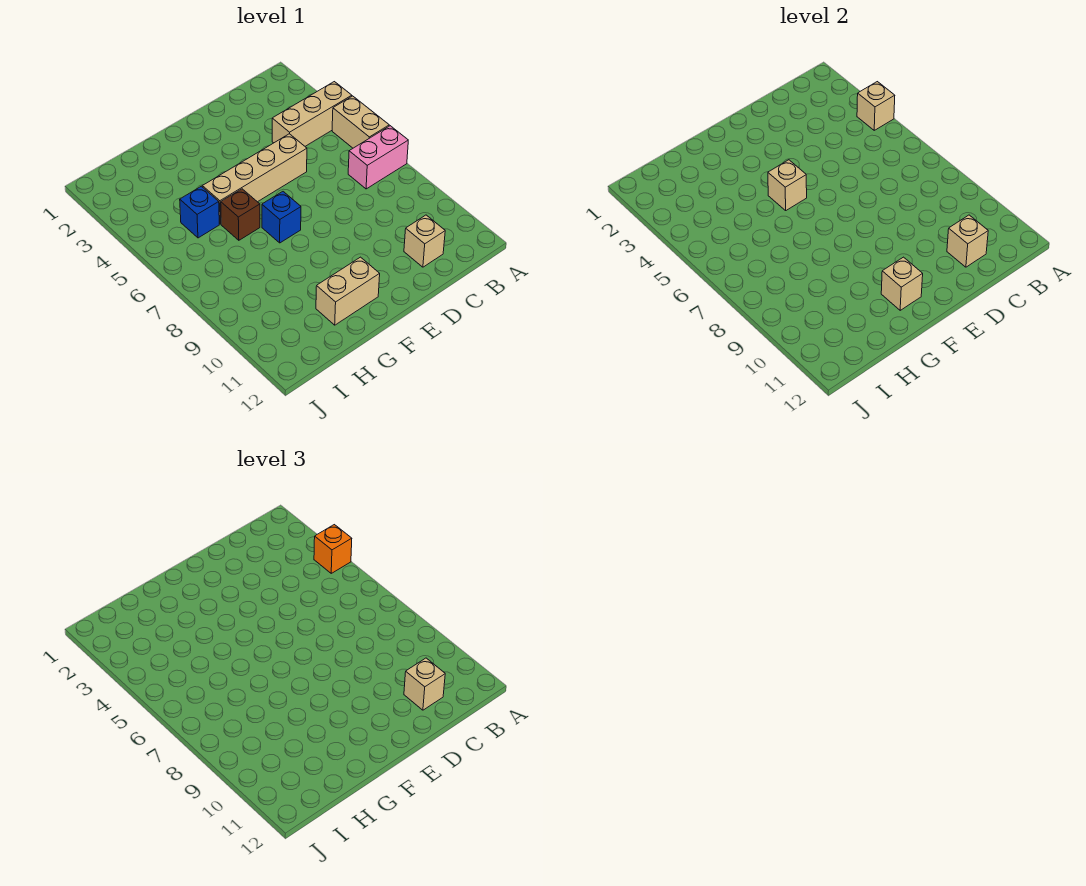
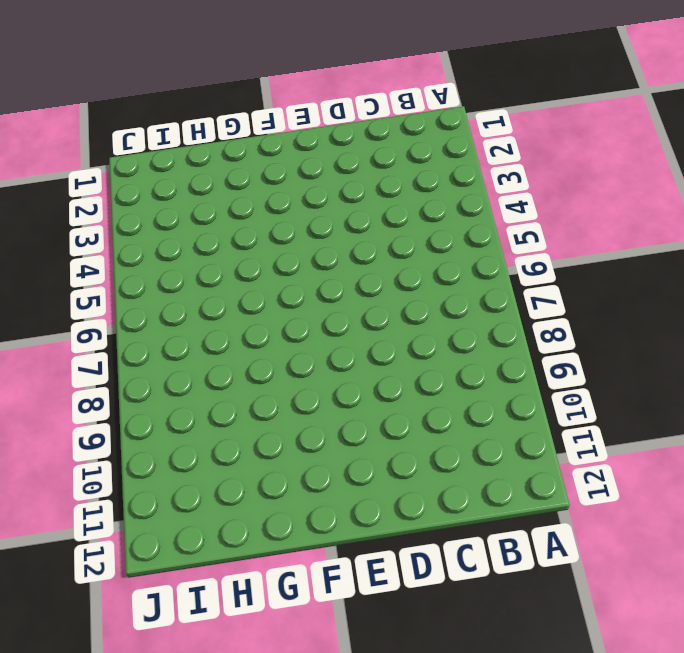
none -> tan brick A4:C4 level 1
none -> tan brick A5:A6 level 1
none -> pink brick A7:B7 level 1

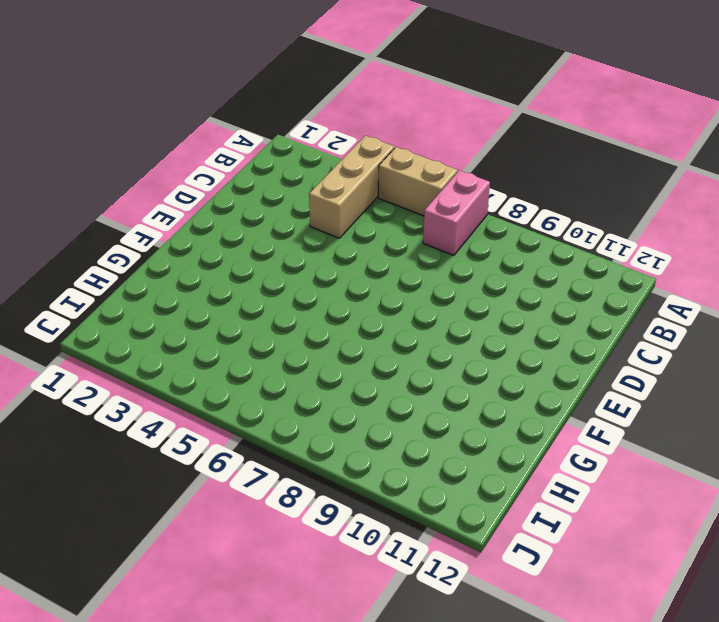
none -> tan brick C11 level 1
none -> tan brick D5:G5 level 1
none -> blue brick F7 level 1

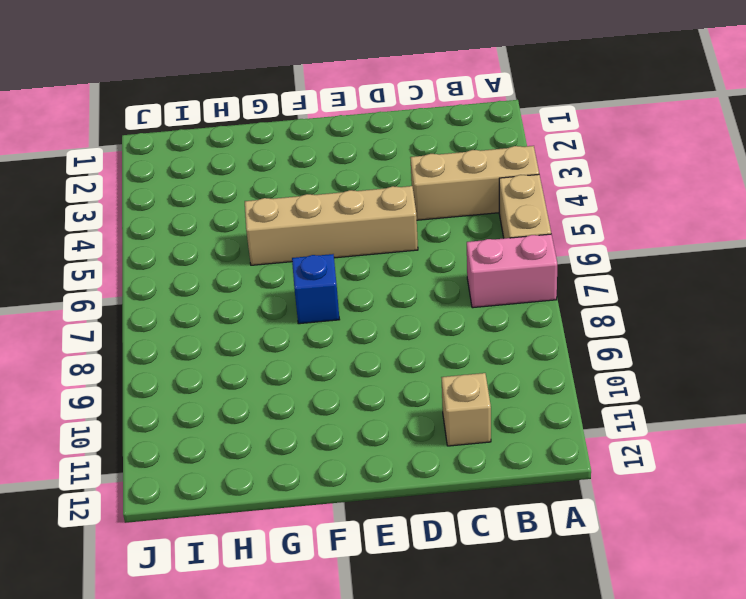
none -> tan brick F11:G11 level 1
none -> brown brick G6 level 1
none -> blue brick H5 level 1

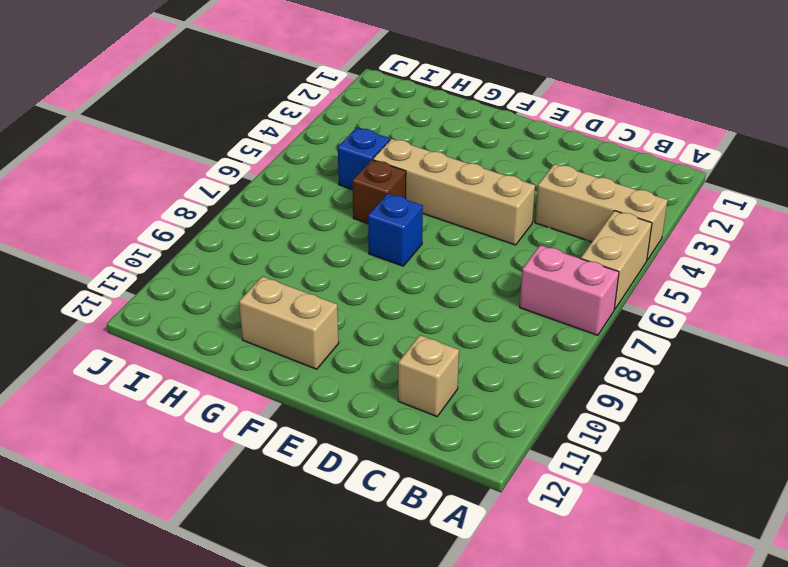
none -> tan brick A4 level 2
none -> tan brick C11 level 2
none -> tan brick F5 level 2

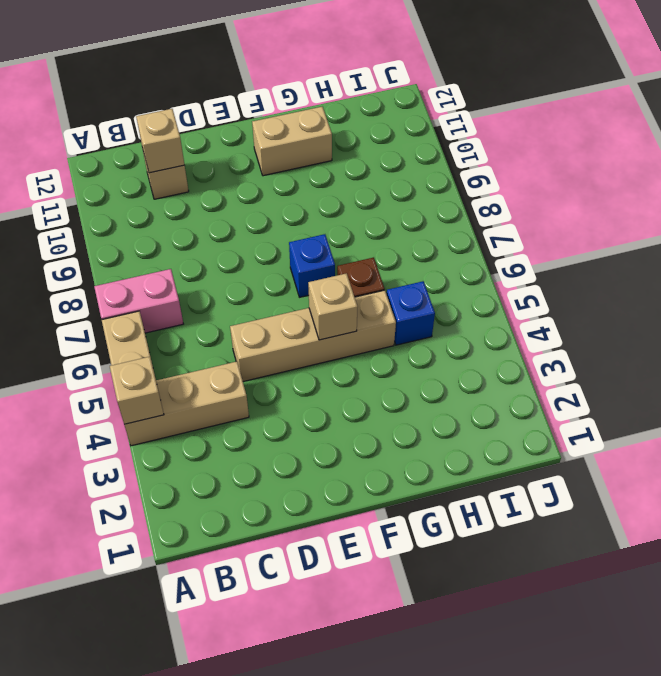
none -> tan brick F11 level 2
none -> orange brick A4 level 3
none -> tan brick C11 level 3

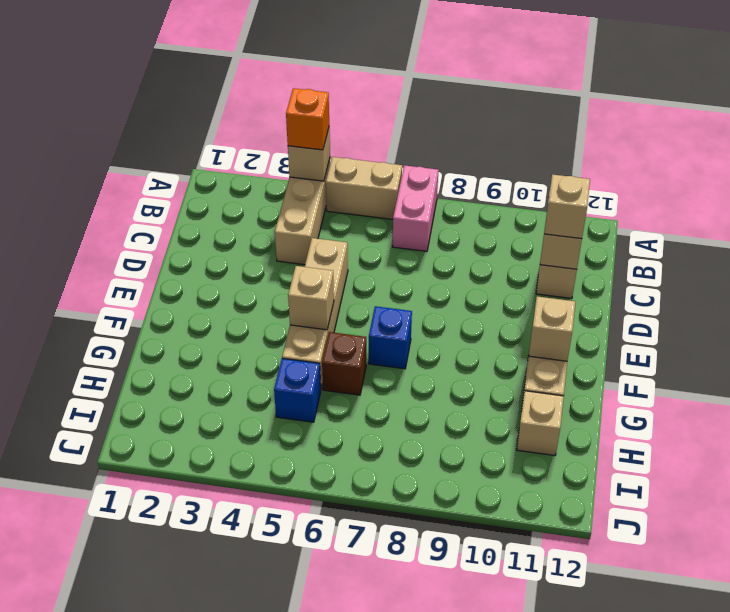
tan brick H11 level 1 -> none

